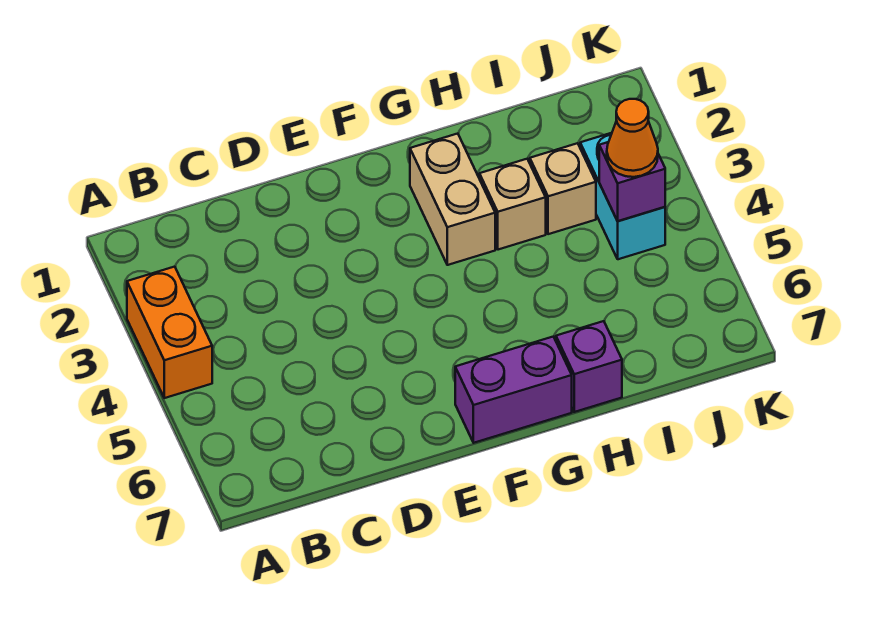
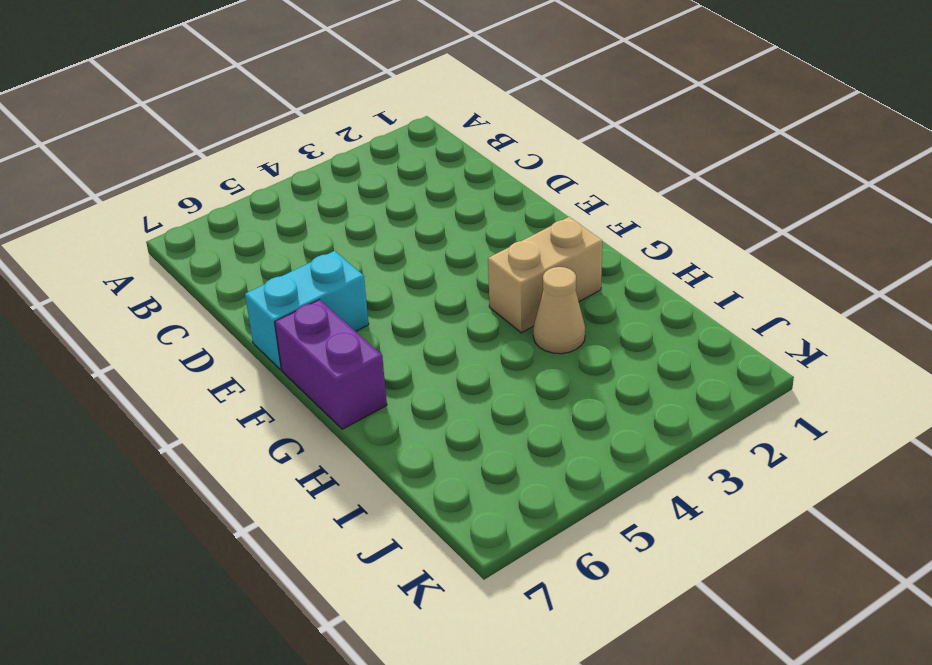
cyan brick E6:E7 level 1 -> cyan brick J3:J4 level 1
tan cone H3 level 1 -> tan brick H3 level 1
none -> orange brick A3:A4 level 1
none -> purple brick H7 level 1

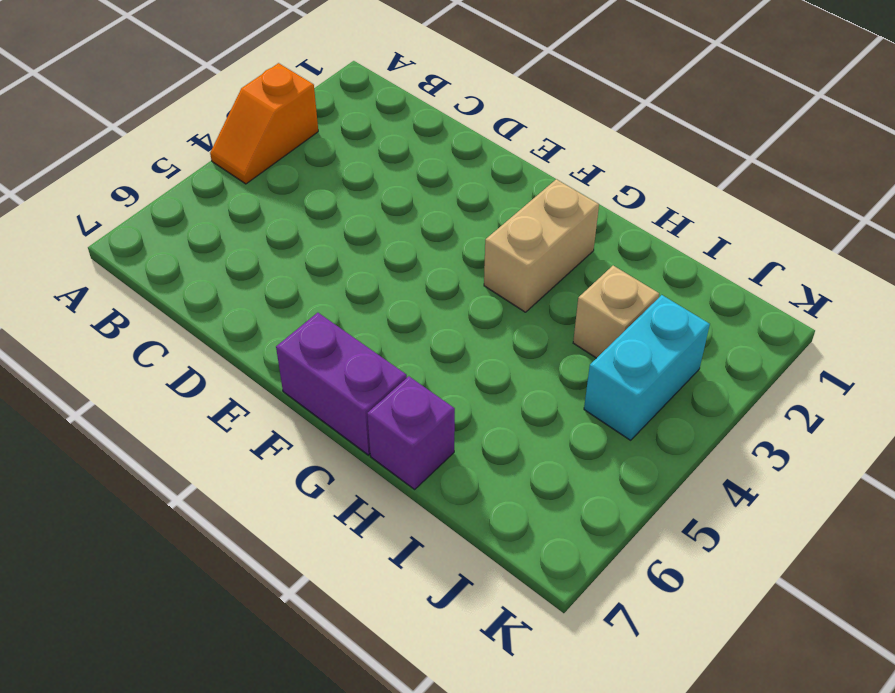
orange slope A3:A4 level 1 top 3 -> orange brick A3:A4 level 1
none -> tan brick H3 level 1
none -> purple brick J4 level 2

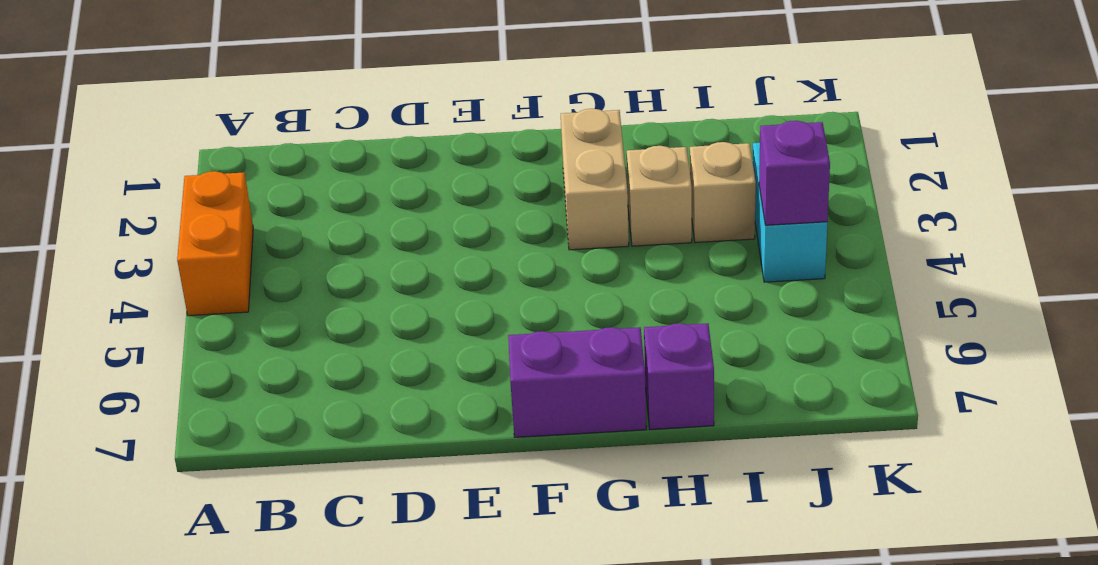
none -> orange cone J4 level 3

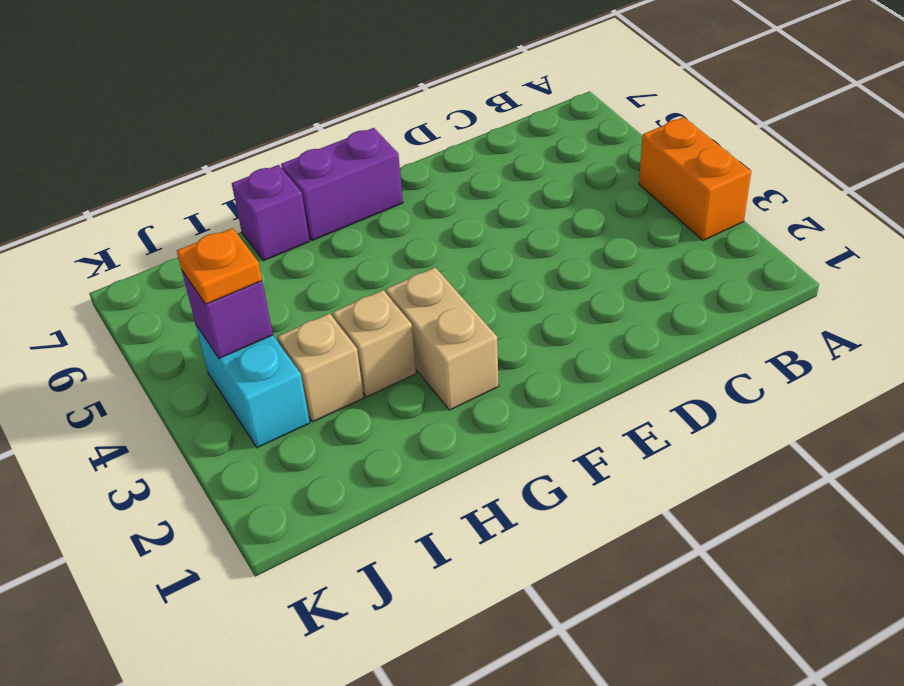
orange plate J4 level 3 -> orange cone J4 level 3

